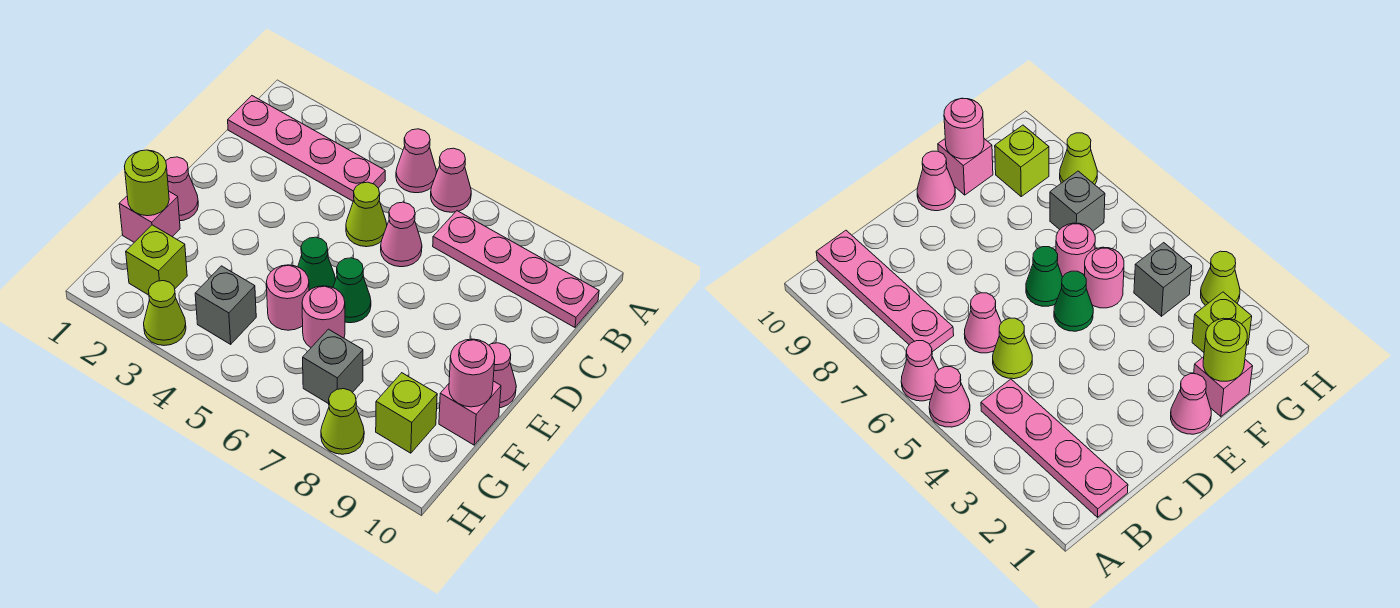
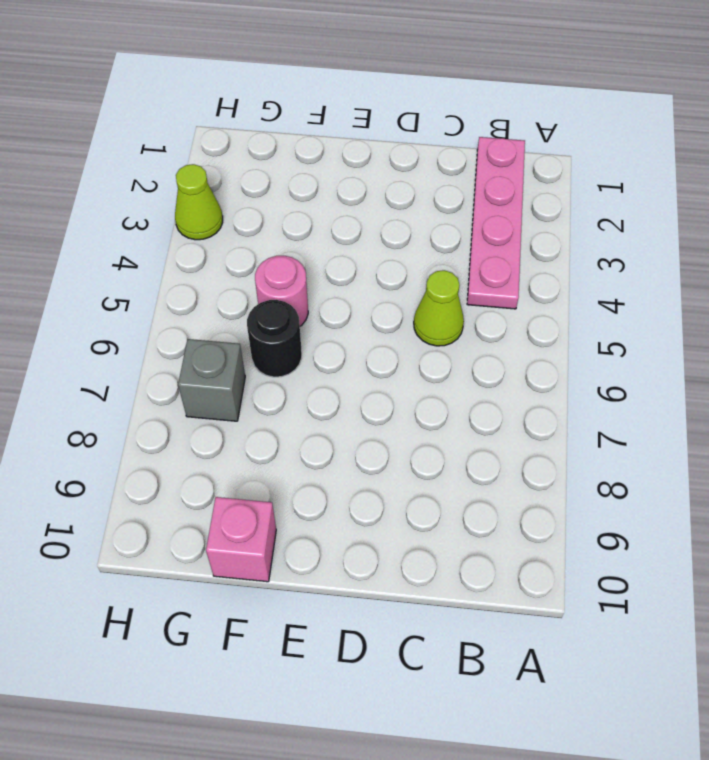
black round brick F6 level 1 -> pink round brick F6 level 1
none -> pink cone A5 level 1
none -> pink cone A6 level 1
none -> pink plate B7:B10 level 1

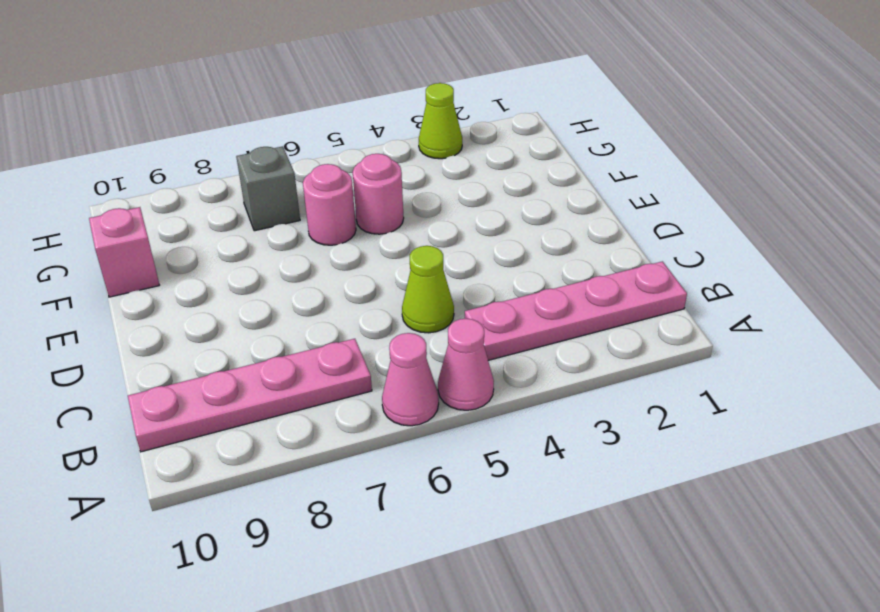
none -> pink cone C6 level 1
none -> pink cone E1 level 1
none -> green cone E5 level 1

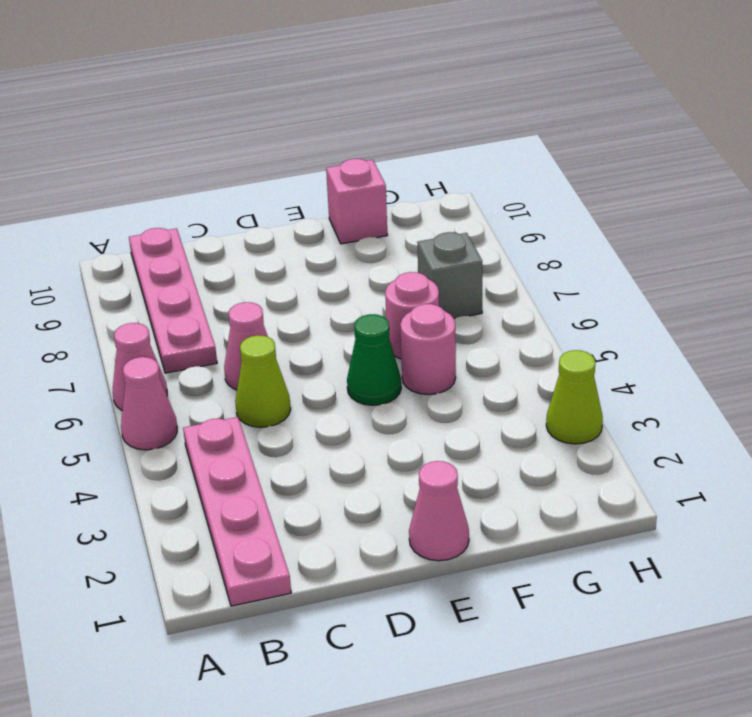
none -> green cone E6 level 1
none -> pink cone E10 level 1
none -> pink brick F1 level 1

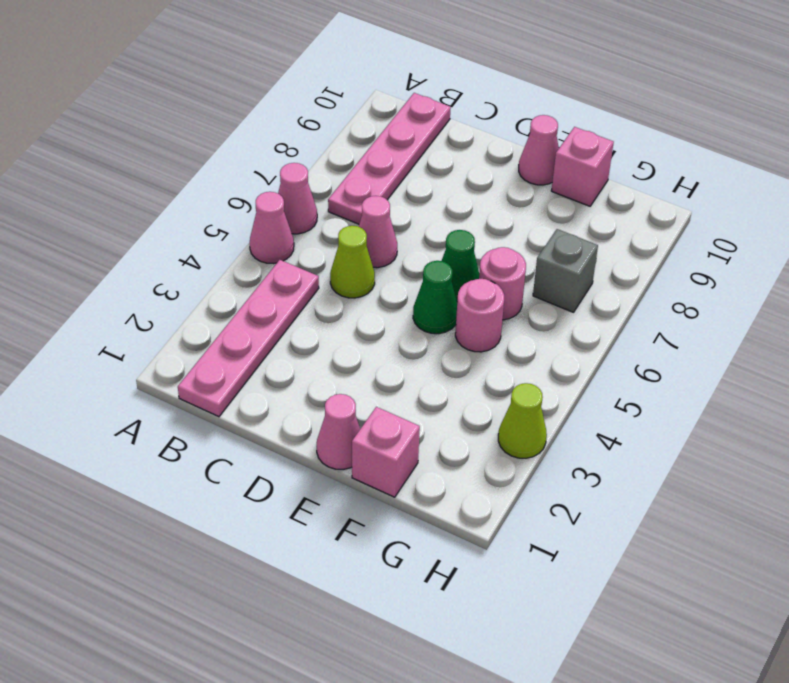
none -> lime brick G2 level 1
none -> grey brick G4 level 1
none -> lime brick G9 level 1

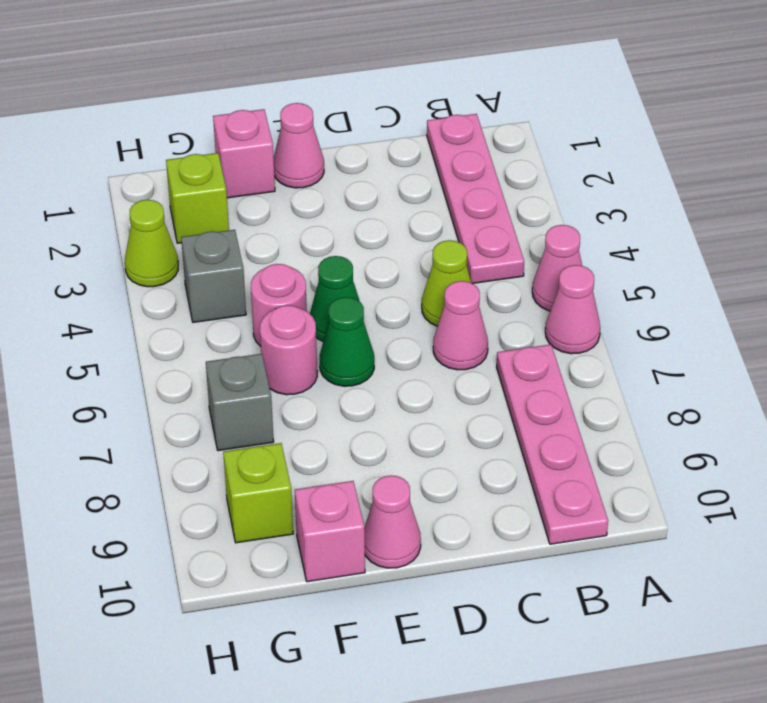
none -> lime cone H8 level 1
none -> lime round brick F1 level 2
none -> pink round brick F10 level 2

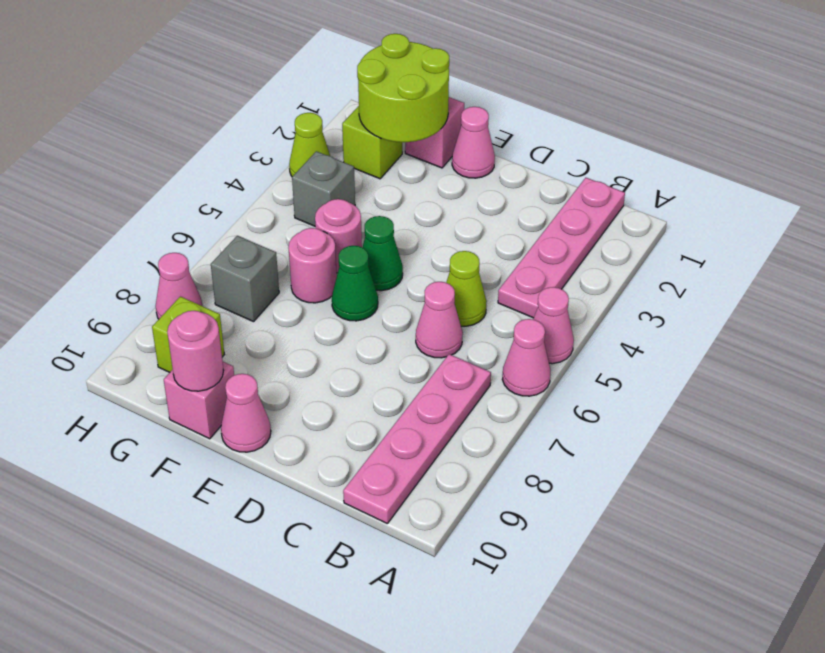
lime round brick F1:G2 level 2 -> lime round brick F1 level 2
pink cone H8 level 1 -> lime cone H8 level 1

